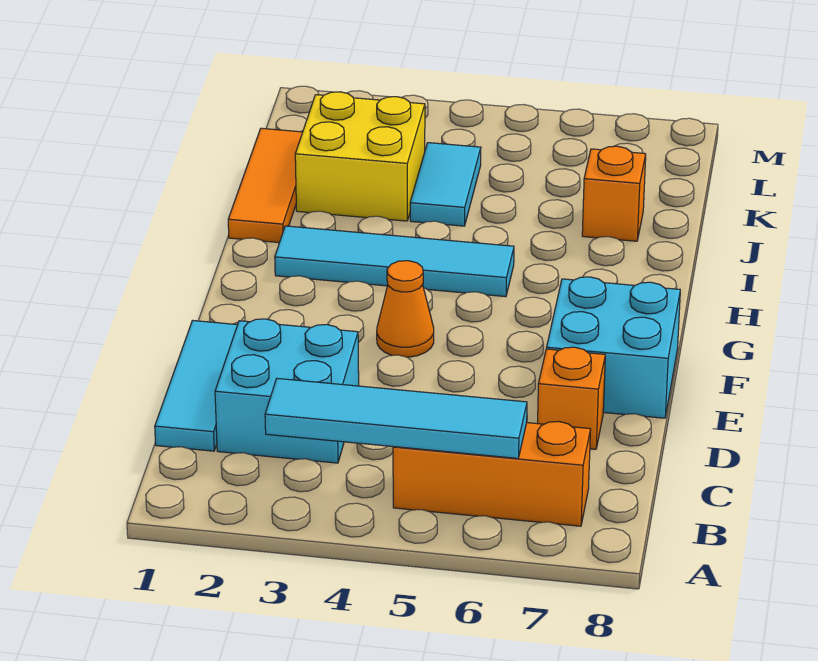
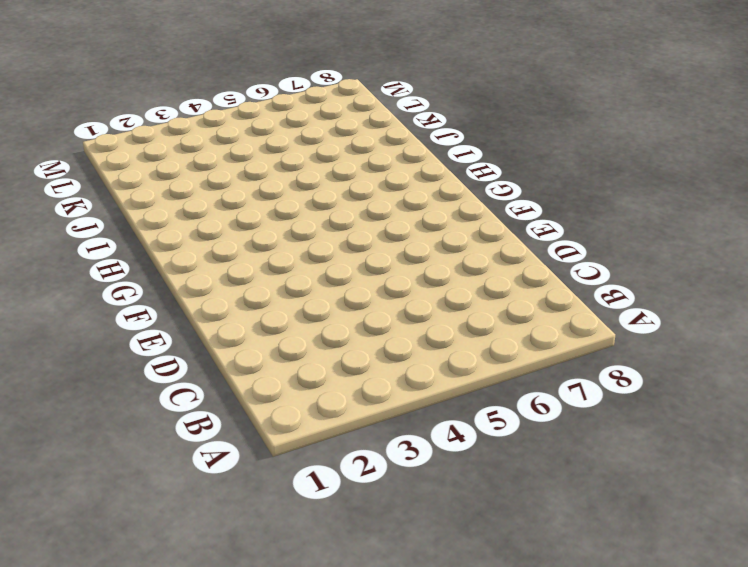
none -> orange brick B5:B7 level 1
none -> cyan tile C1:E1 level 1
none -> cyan brick C2:D3 level 1

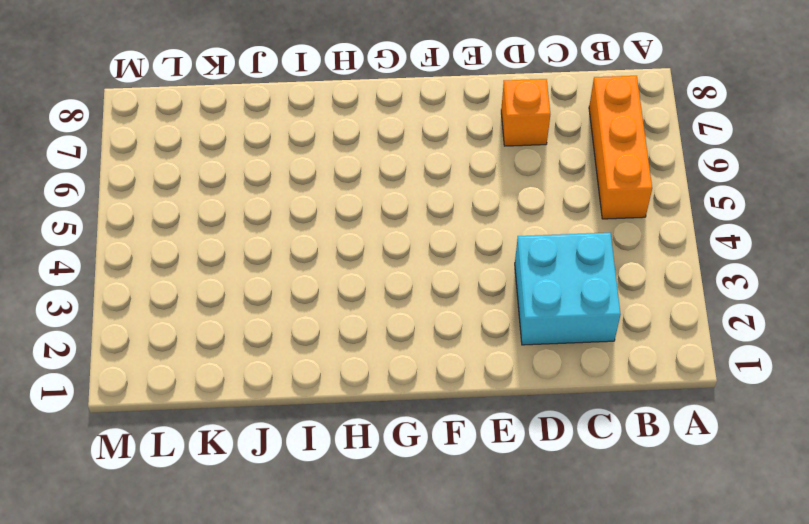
none -> cyan tile C1:E1 level 1
none -> cyan brick E7:F8 level 1
none -> orange cone F4 level 1

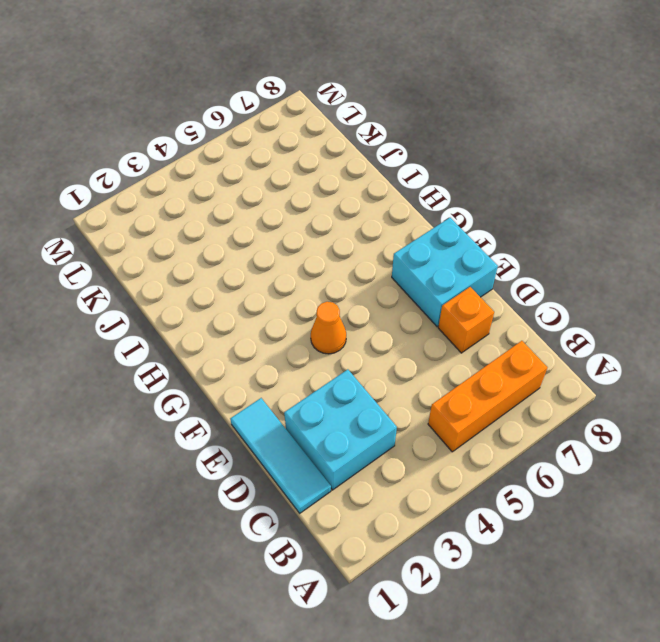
none -> cyan tile H2:H5 level 1
none -> orange tile I1:K1 level 1
none -> yellow brick J2:K3 level 1

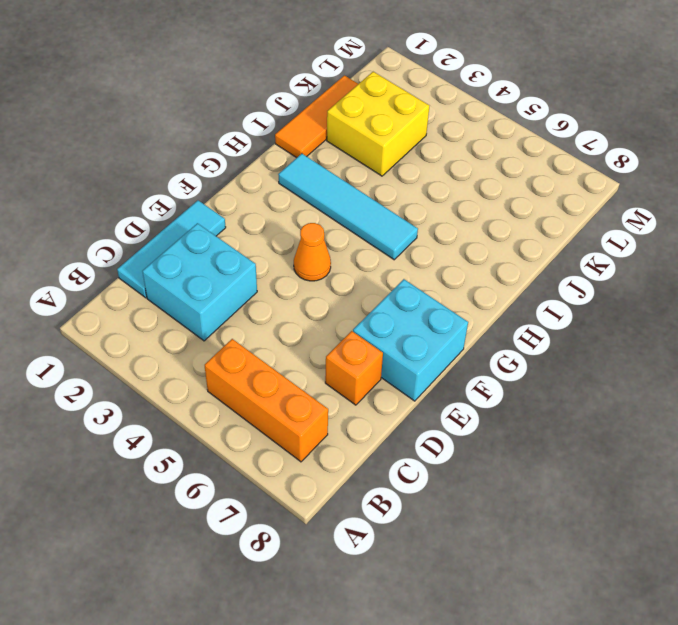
none -> cyan tile J4:K4 level 1
none -> orange brick J7 level 1
none -> cyan tile B3:B6 level 2

